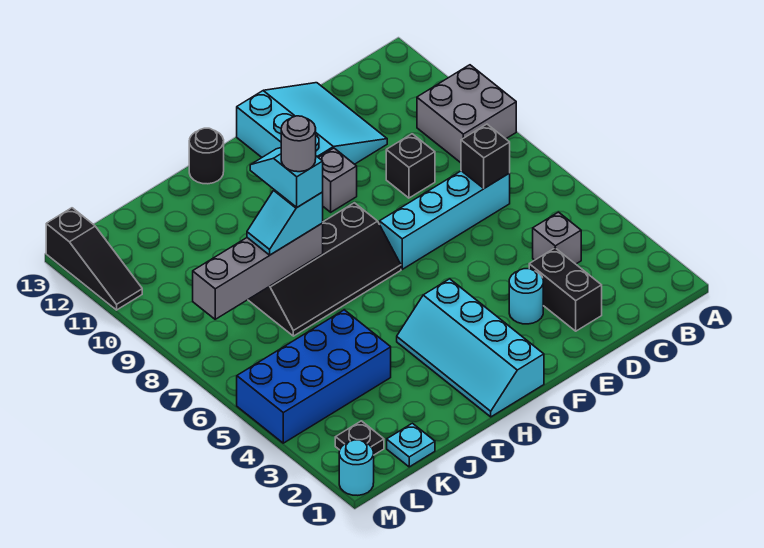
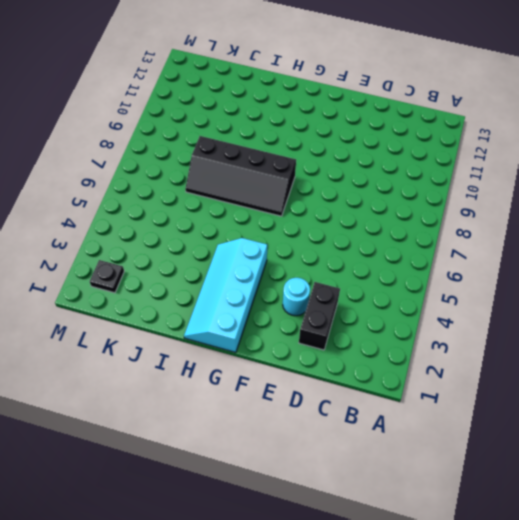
none -> grey brick A9:B10 level 1
none -> grey brick C4 level 1
none -> cyan brick C7:F7 level 1

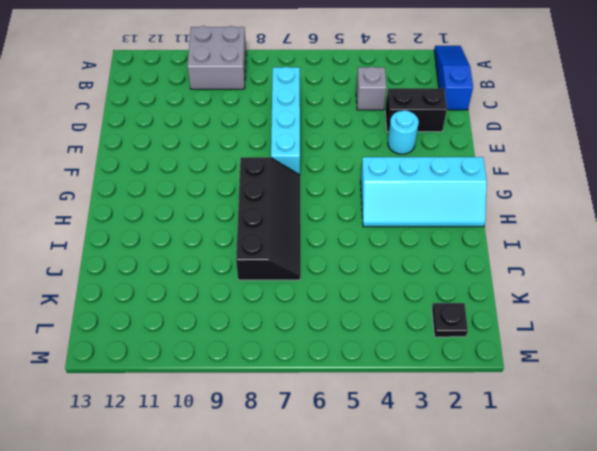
blue slope A1:C1 level 1 top C -> none
none -> black brick D9 level 1
none -> cyan slope D11:F13 level 1 top F
none -> grey brick F10 level 1

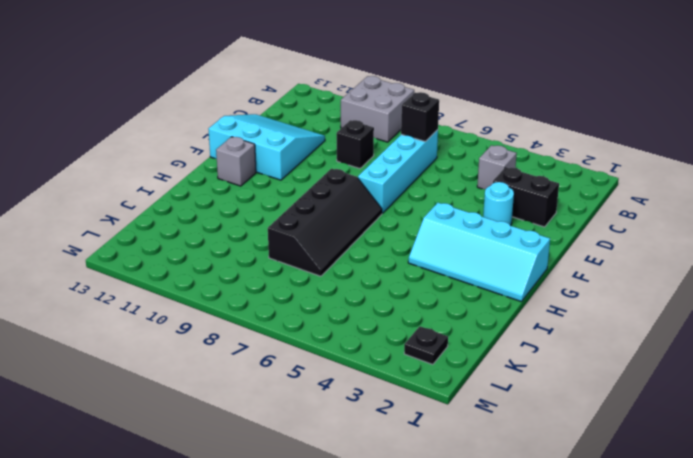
grey brick G12 level 1 -> grey brick F10 level 1
none -> black round brick H13 level 1
none -> blue brick J4:M5 level 1
none -> cyan plate K1 level 1

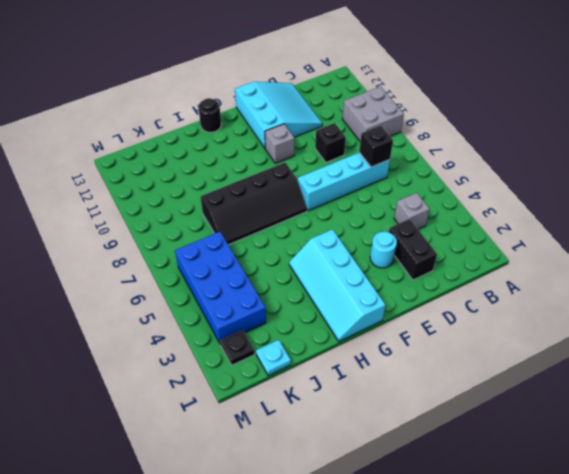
blue brick K3:L6 level 1 -> blue brick J4:M5 level 1
none -> cyan round brick M1 level 1
none -> black slope M11:M13 level 1 top 13
none -> grey brick I8:L8 level 2

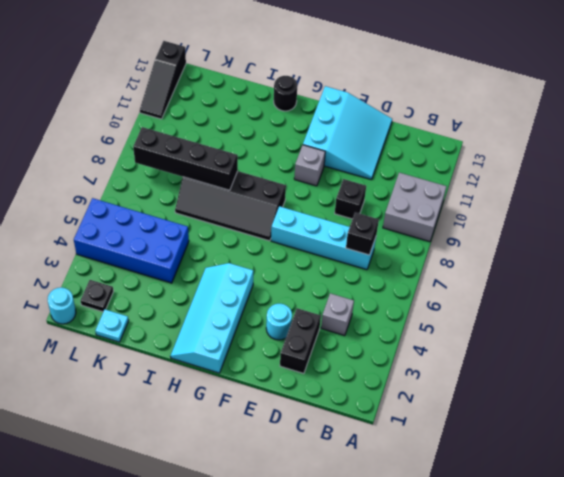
black brick I8:L8 level 2 -> grey brick I8:L8 level 2
none -> cyan slope I8:J8 level 3 top I
none -> cyan slope I8:I9 level 4 top 8
none -> grey round brick I8 level 5

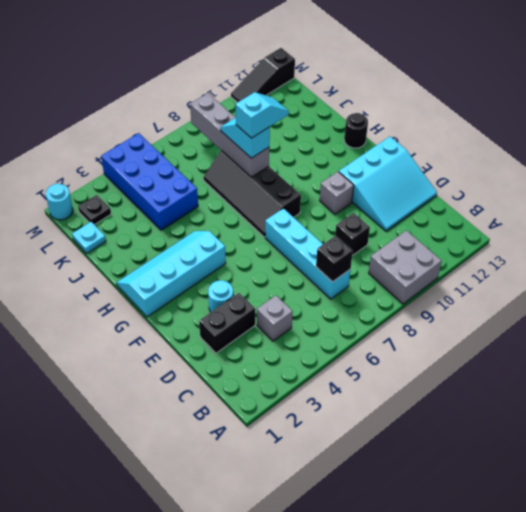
none -> grey round brick I8 level 5

